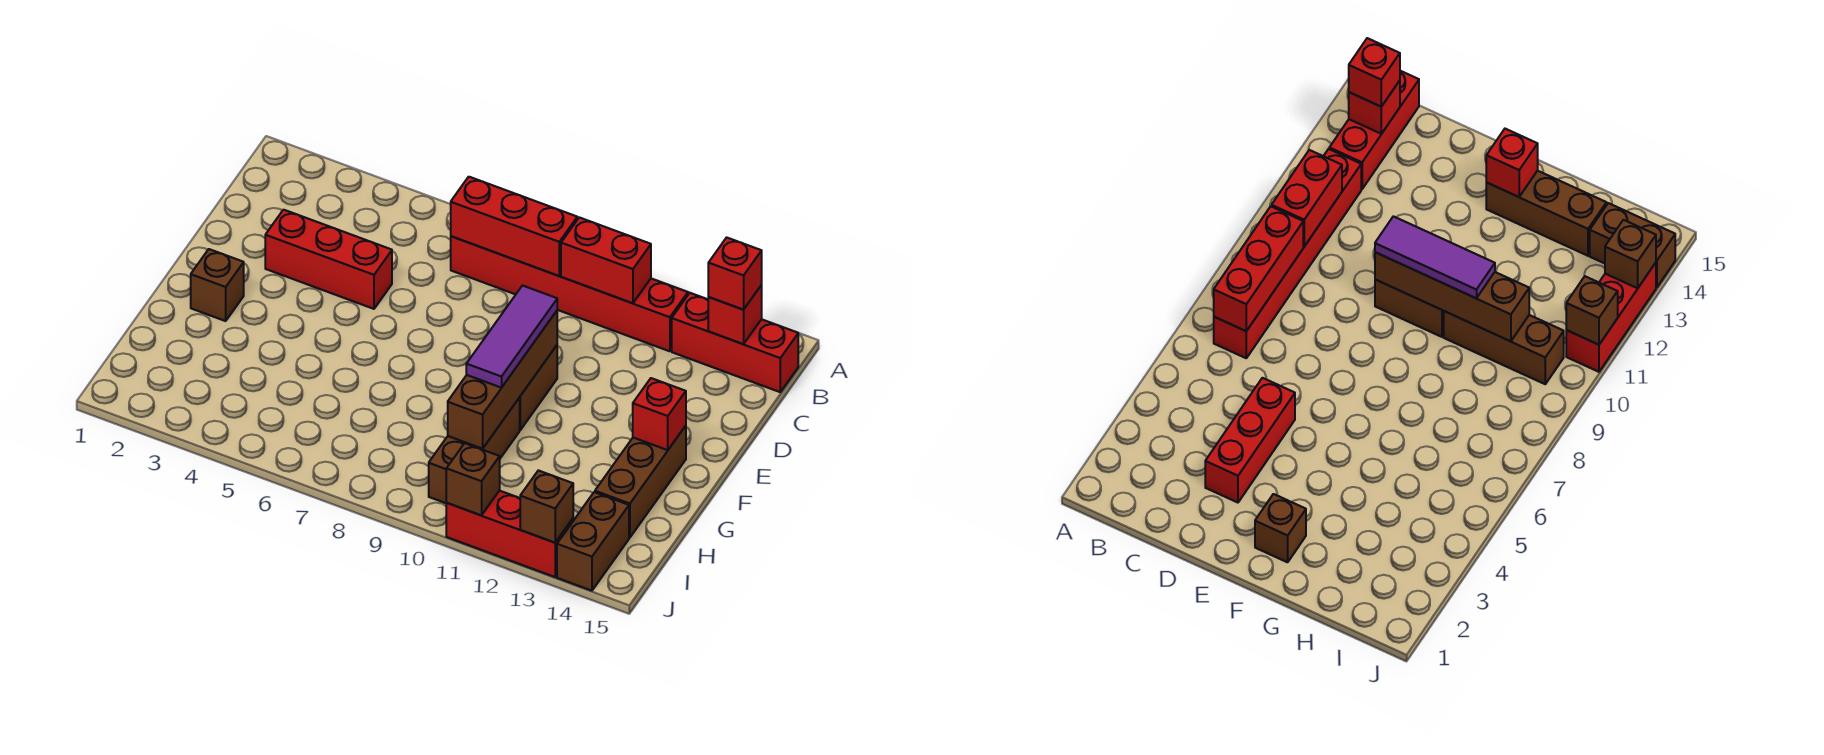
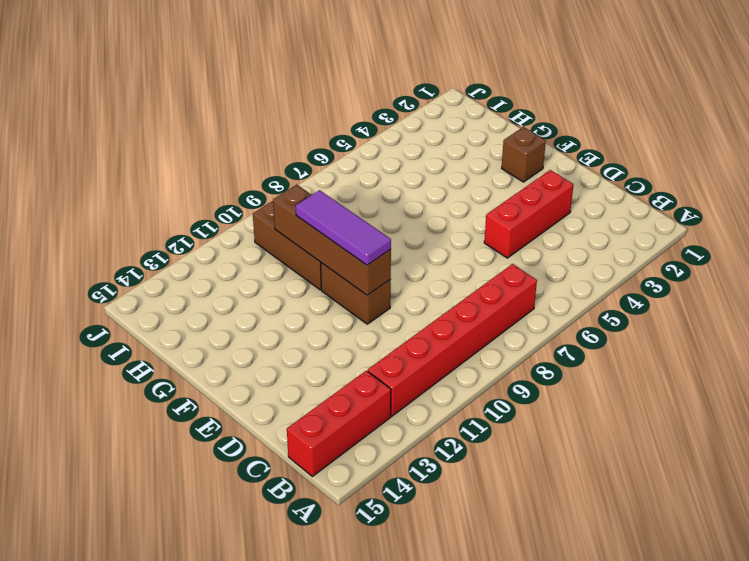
none -> brown brick F14:H14 level 1
none -> brown brick I14:J14 level 1
none -> red brick J11:J13 level 1

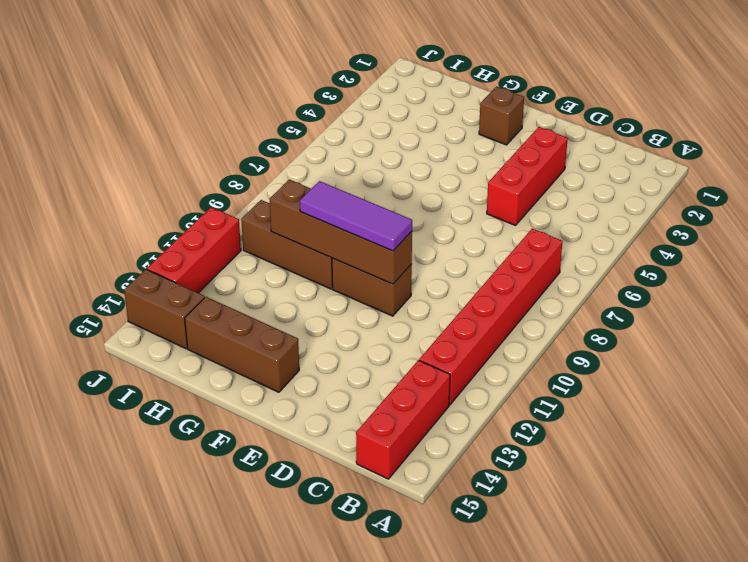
none -> red brick B7:B9 level 2
none -> red brick B10:B11 level 2
none -> red brick B14 level 2

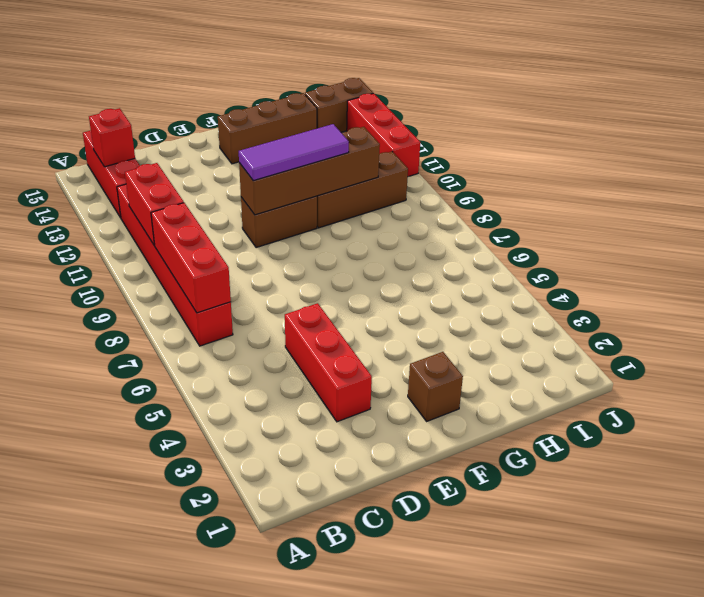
none -> red brick F14 level 2
none -> brown brick J11 level 2
none -> brown brick J13 level 2

